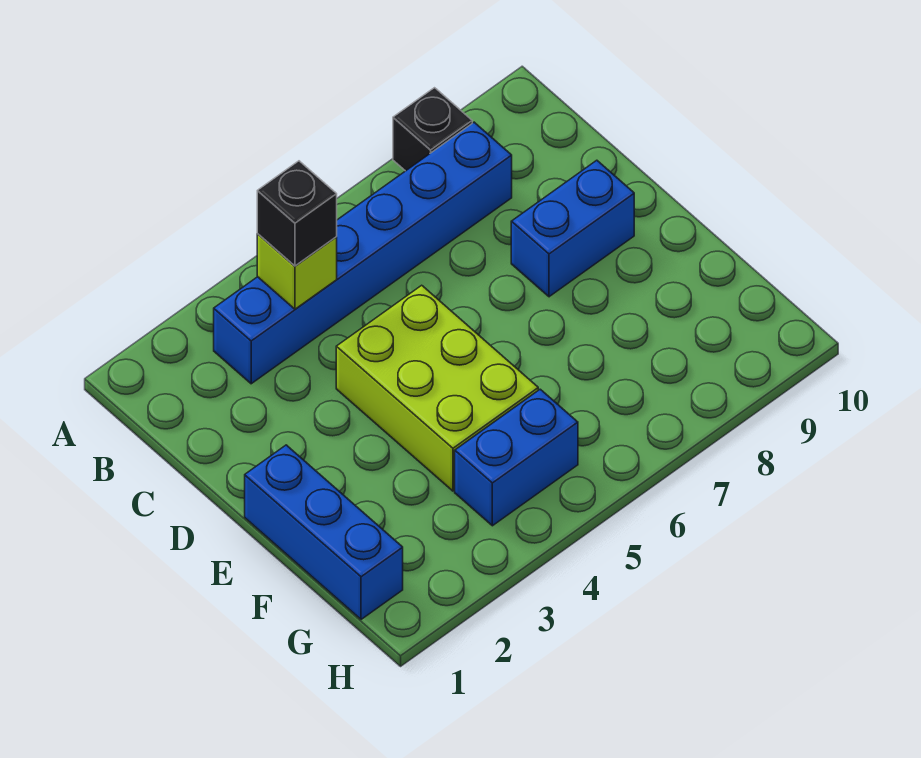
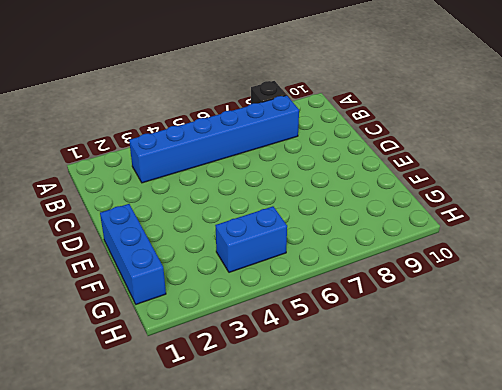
none -> lime brick D4:F5 level 1
none -> blue brick D8:D9 level 1

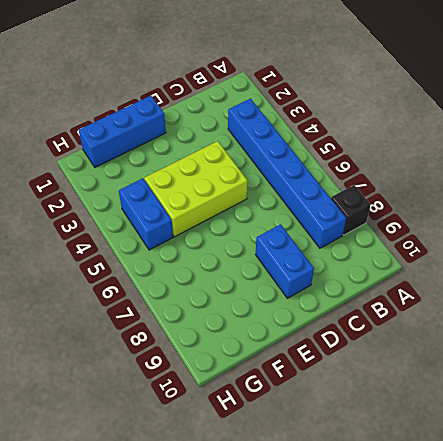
none -> lime brick B4 level 2
none -> black brick B4 level 3

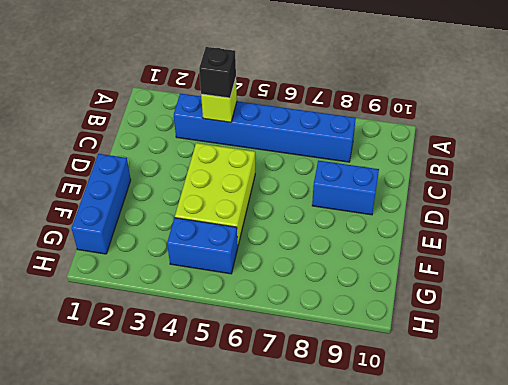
none -> black brick A8 level 1

